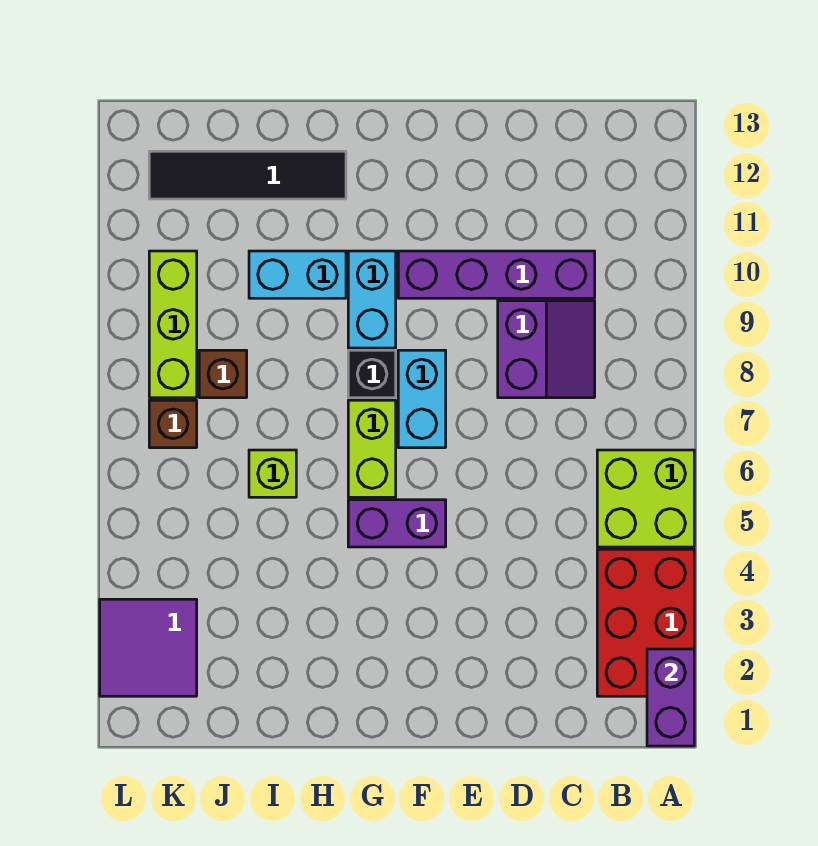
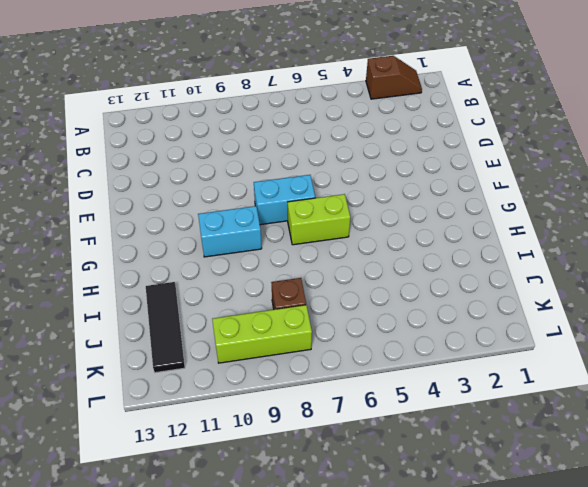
brown slope A2:A3 level 1 top 3 -> red brick A2:B4 level 1
black tile I12:K12 level 1 -> black tile H12:K12 level 1
none -> lime brick A5:B6 level 1
none -> purple slope C8:D9 level 1 top D
none -> purple brick C10:F10 level 1

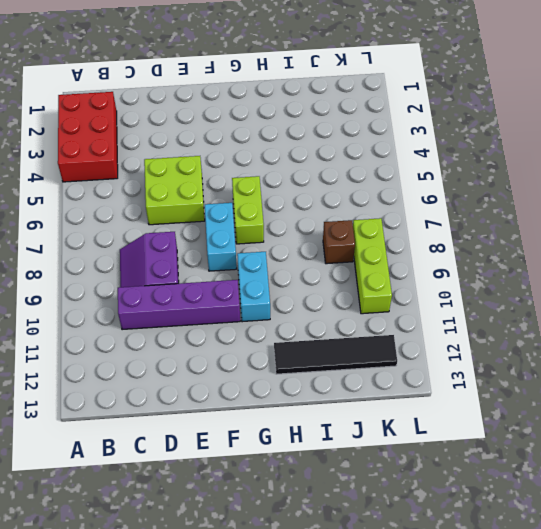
lime brick D5:E6 level 1 -> lime brick A5:B6 level 1
none -> purple brick F5:G5 level 1
none -> black brick G8 level 1
none -> cyan brick H10:I10 level 1

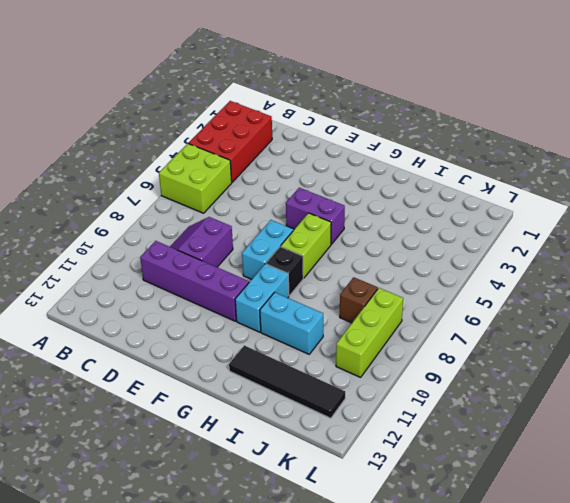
none -> lime brick I6 level 1
none -> purple tile K2:L3 level 1
none -> brown brick K7 level 1

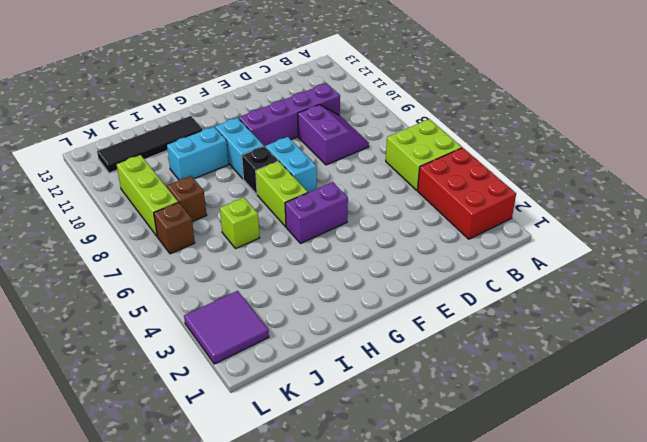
none -> purple brick A1:A2 level 2

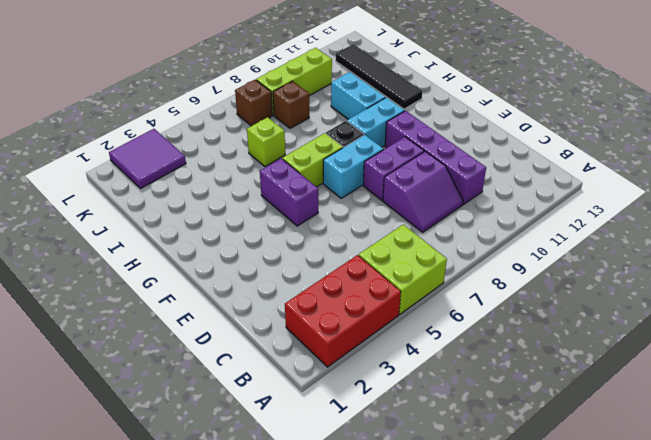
purple brick E8:E9 level 1 -> purple brick A1:A2 level 2

